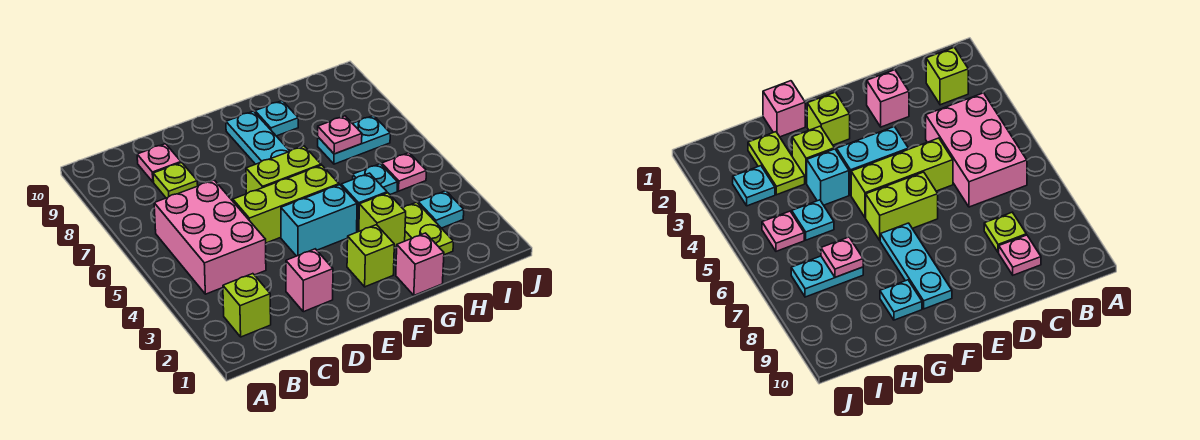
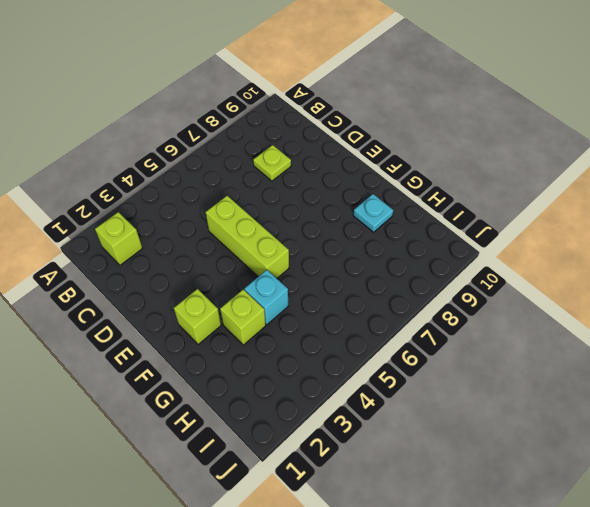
none -> pink brick B4:C6 level 1
none -> pink plate C9 level 1
none -> pink brick D2 level 1

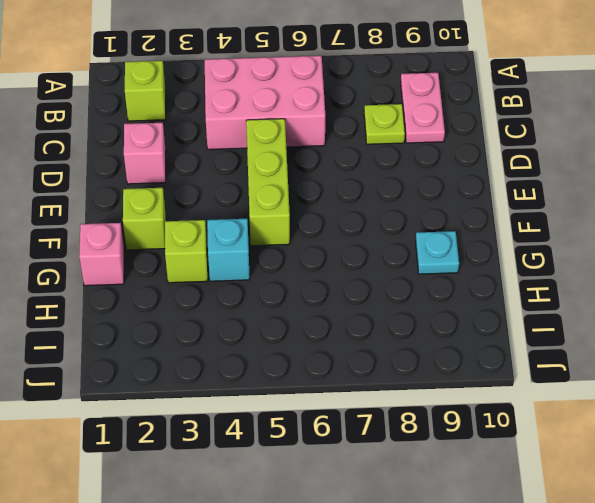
pink plate B9:C9 level 1 -> pink plate C9 level 1
none -> cyan brick E4:F4 level 1
none -> lime brick E6:F6 level 1
none -> cyan plate F7:F9 level 1

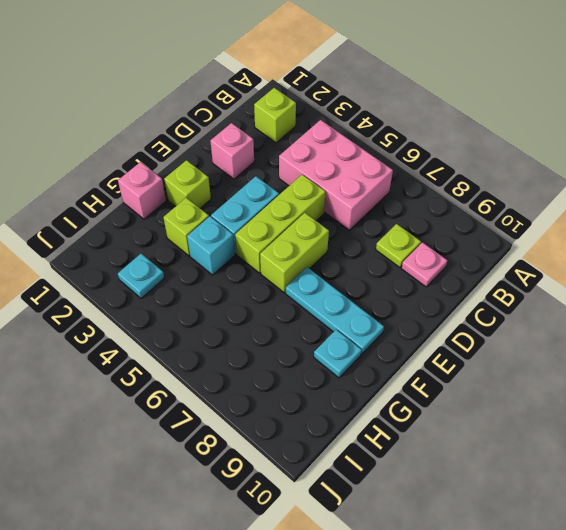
none -> lime plate H2:H3 level 1
none -> cyan plate H5 level 1
none -> cyan plate H7:I7 level 1

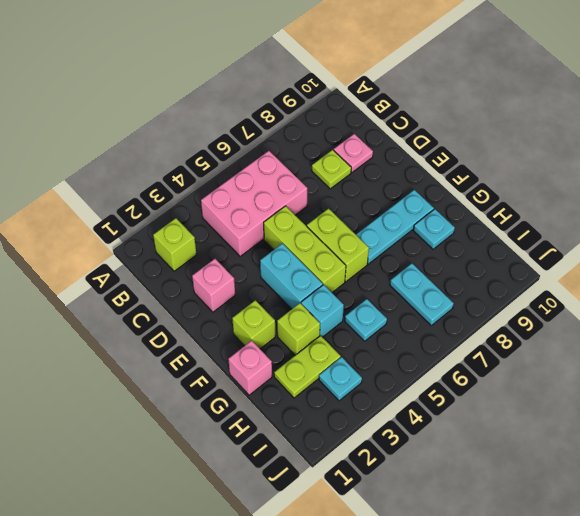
none -> pink plate I5 level 1
none -> pink plate H7 level 2

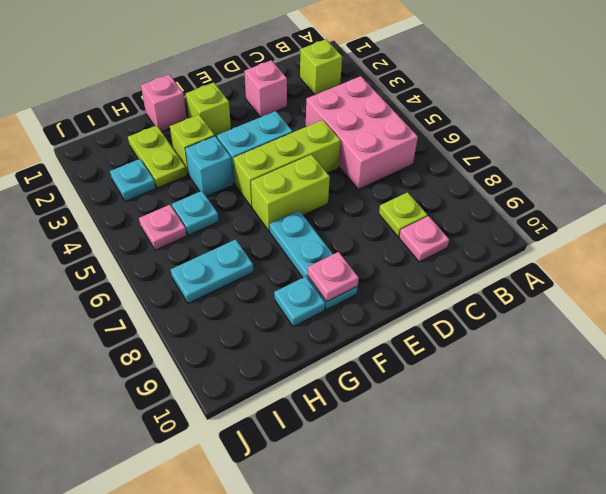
pink plate F9 level 2 -> pink plate H7 level 2

